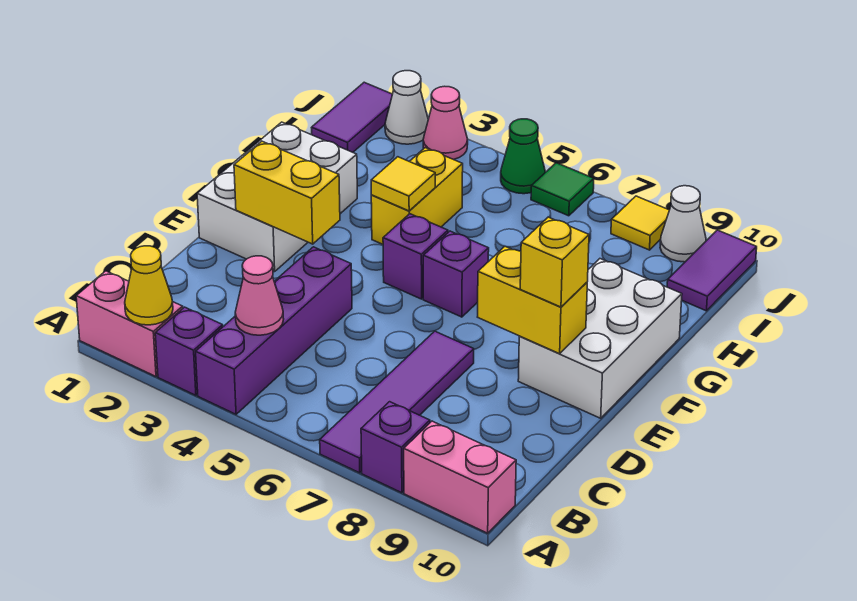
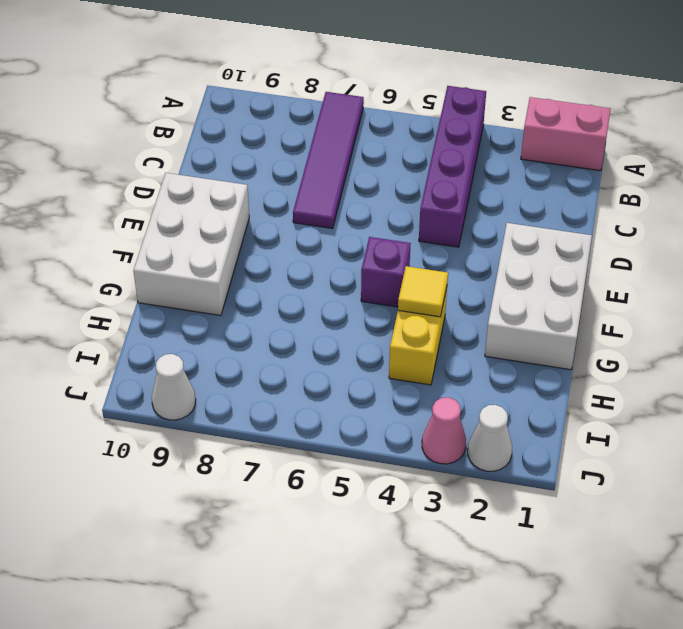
none -> purple brick A3 level 1
none -> purple brick A8 level 1
none -> pink brick A9:A10 level 1

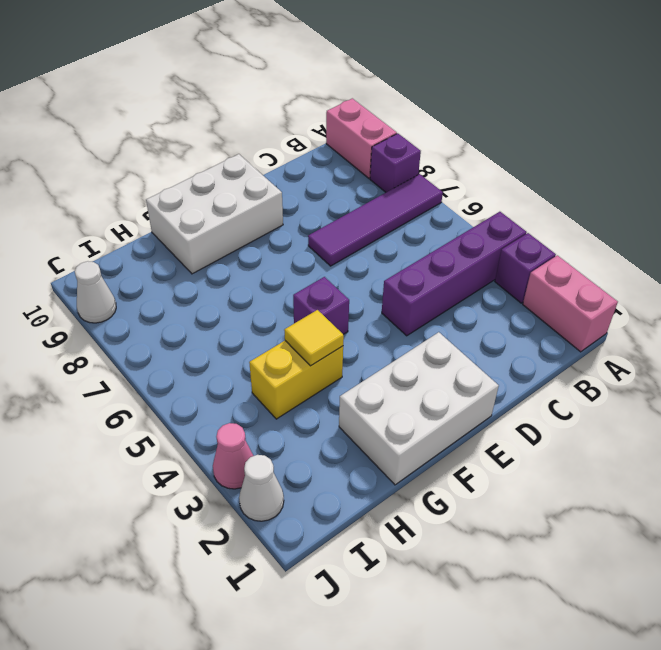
none -> purple brick F6 level 1
none -> purple tile I1:J1 level 1
none -> purple tile I10:J10 level 1

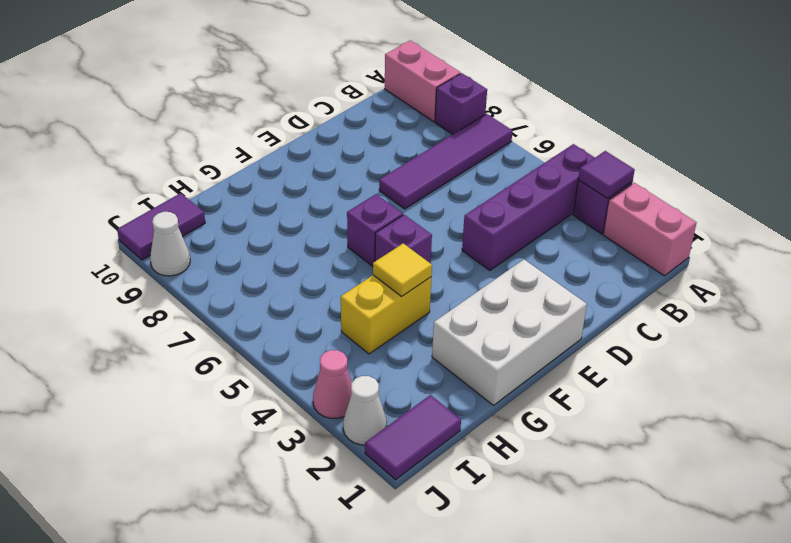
purple tile A3 level 2 -> none
none -> white brick E9:G10 level 1
none -> green cone J5 level 1
none -> green tile J6 level 1

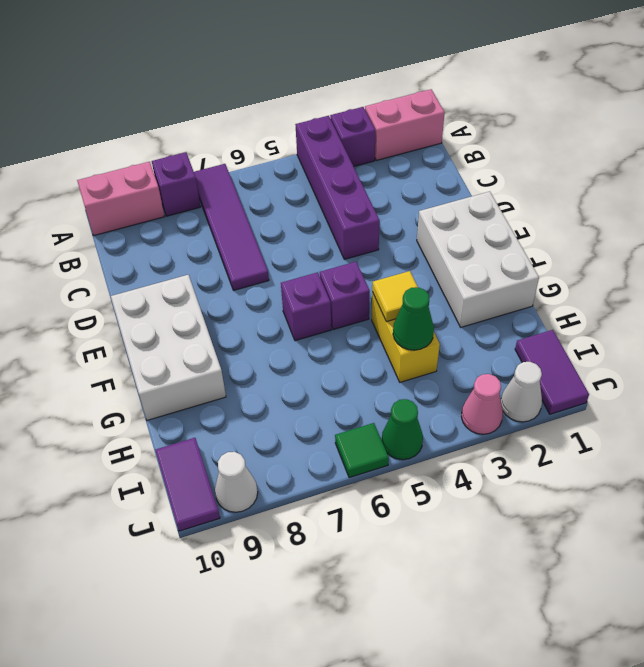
green cone H4 level 2 -> none
none -> yellow tile J8 level 1
none -> yellow cone A2 level 2
none -> pink cone B4 level 2

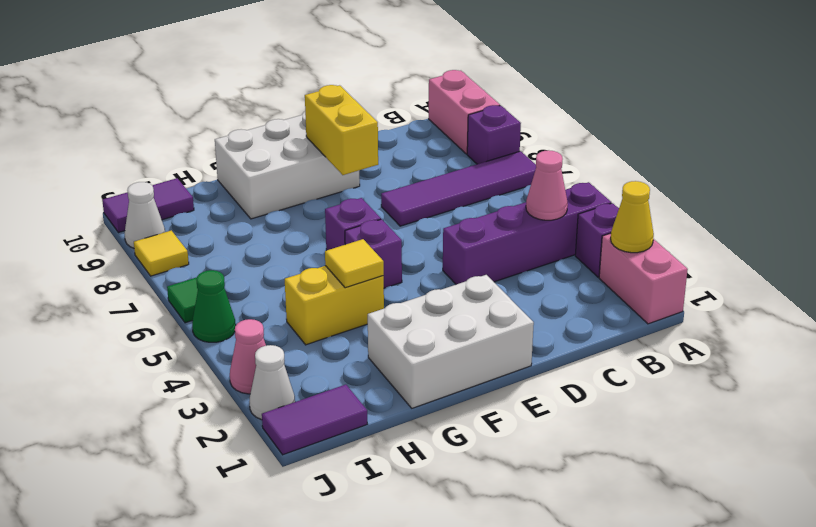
none -> yellow brick E2:E3 level 2
none -> yellow brick E9 level 3

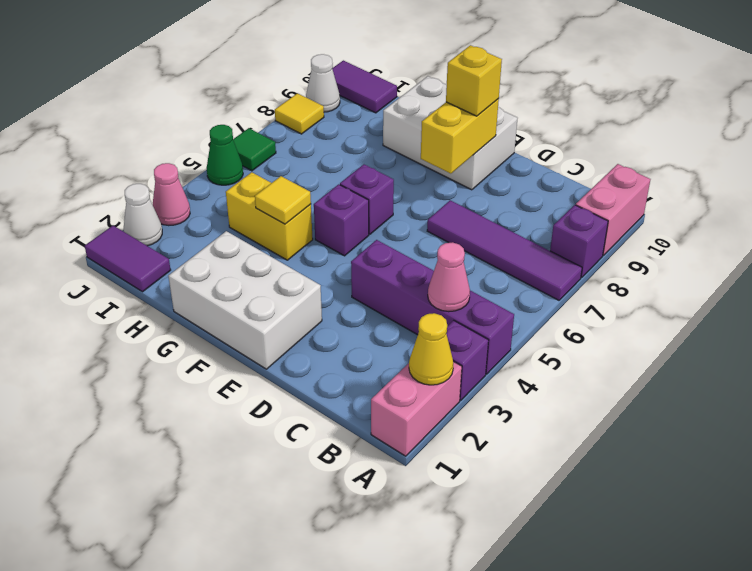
none -> yellow brick E2:E3 level 2

